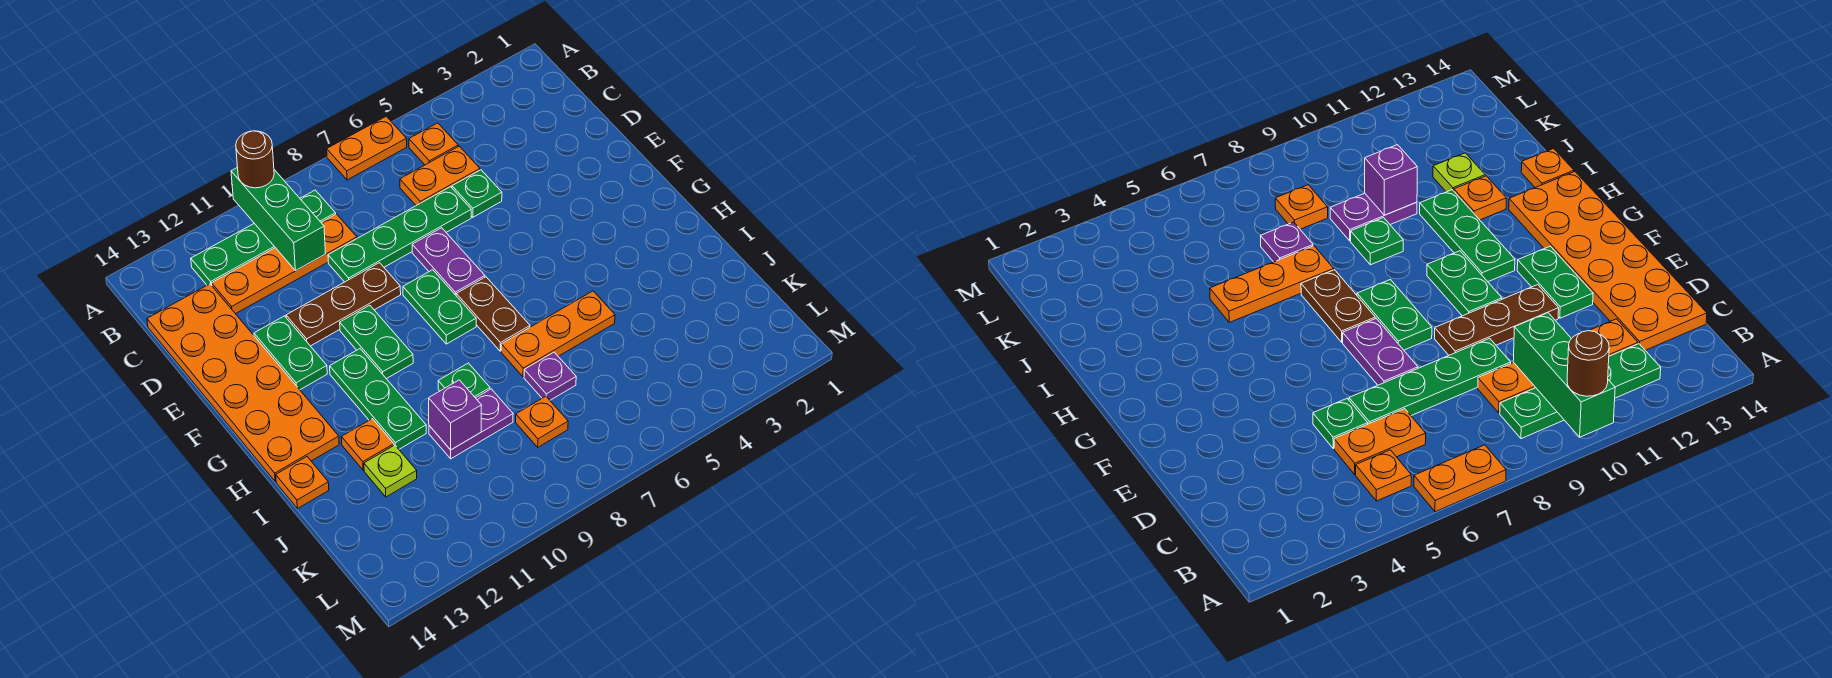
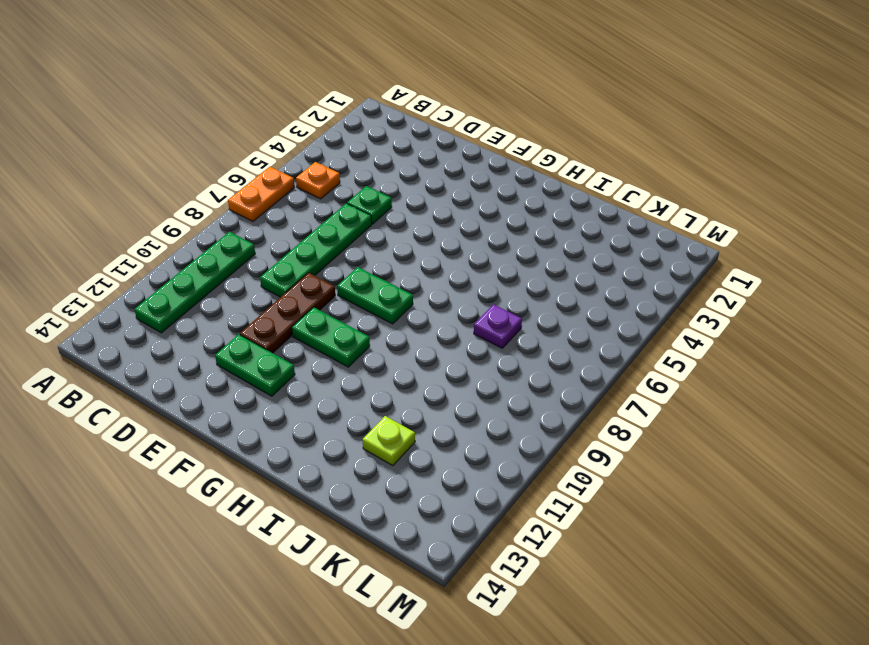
none -> orange plate C5:C6 level 1
none -> orange plate C9:C12 level 1
none -> orange plate C13:H14 level 1

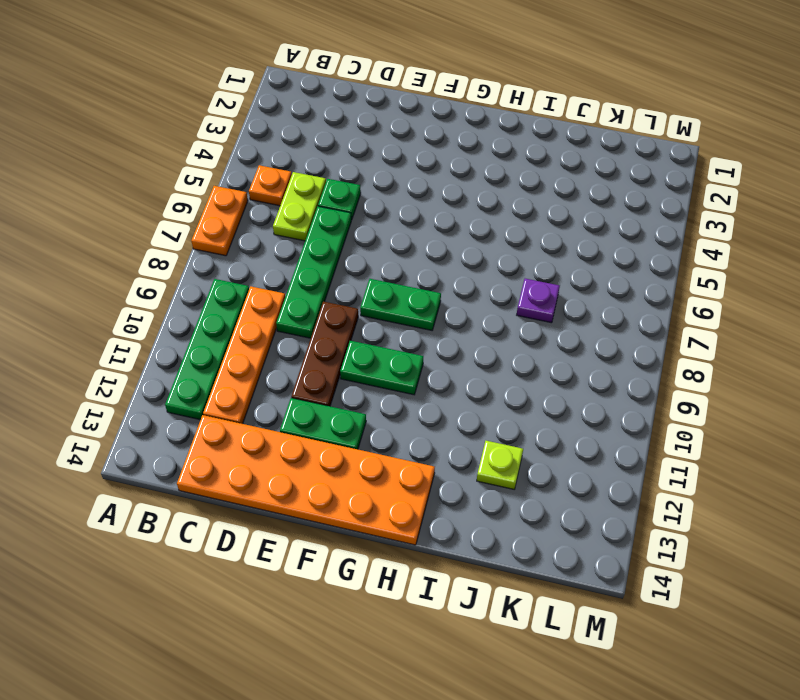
lime plate C5:C6 level 1 -> orange plate C5:C6 level 1
none -> purple plate E7:F7 level 1
none -> brown plate G7:H7 level 1
none -> green plate G11:I11 level 1

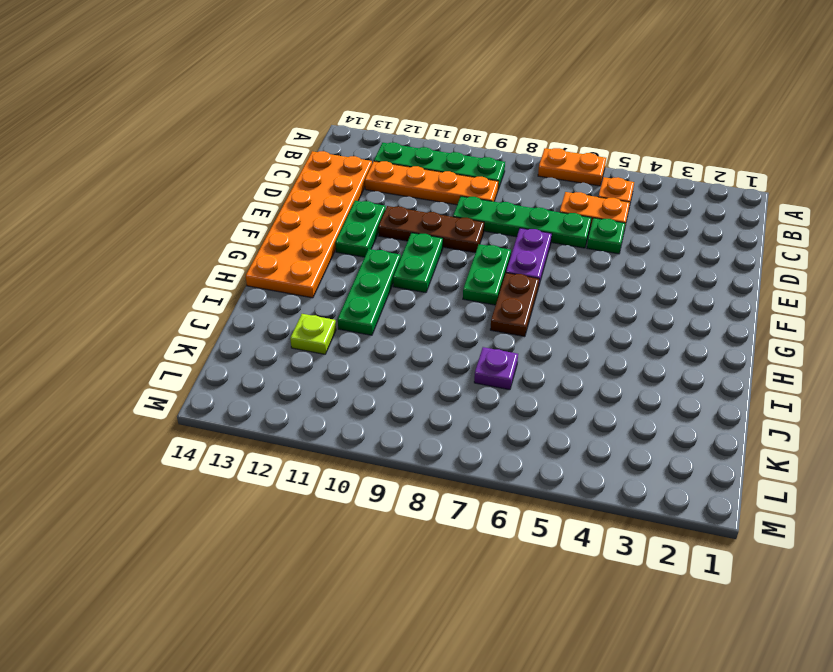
none -> orange plate I5:I7 level 1
none -> green plate I9 level 1
none -> orange plate I12 level 1

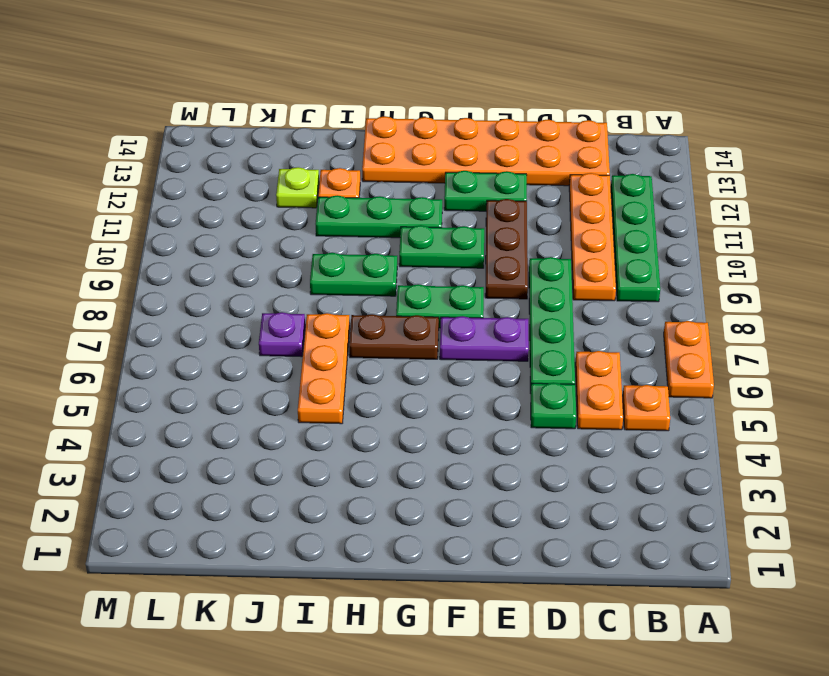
green plate H9:I9 level 1 -> green plate I9 level 1
none -> orange plate I14 level 1
none -> purple plate J9:J10 level 1
none -> orange plate K8 level 1

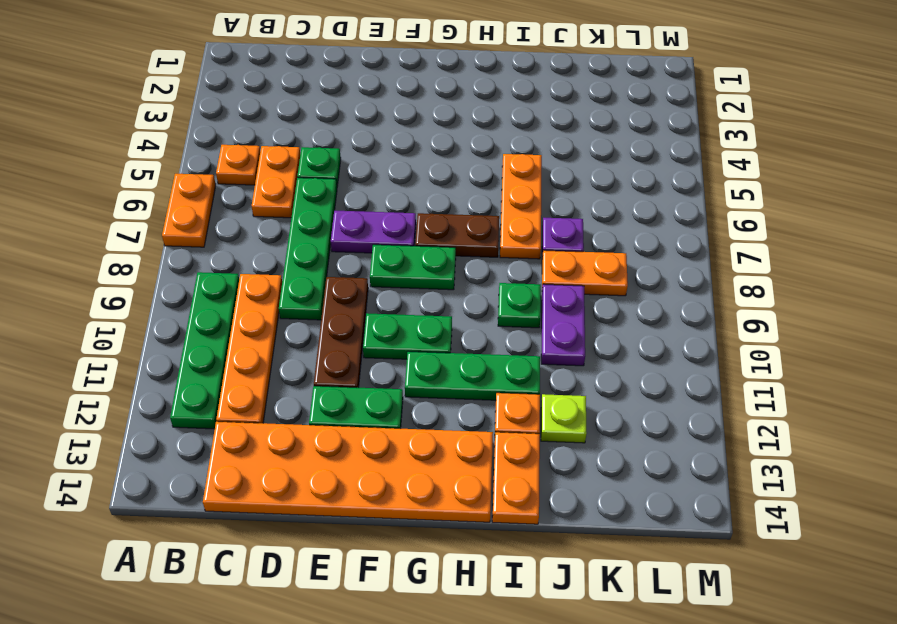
orange plate I13:I14 level 1 -> orange plate I14 level 1
orange plate J8:K8 level 1 -> orange plate K8 level 1
none -> green brick A10:C10 level 2
none -> purple brick J10 level 2
none -> brown round brick A10 level 3

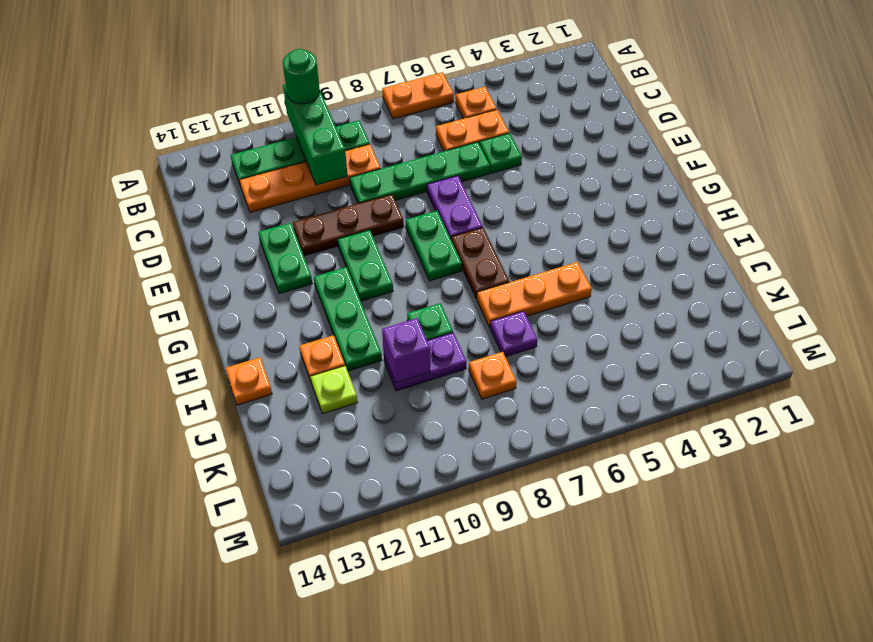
green round brick A10 level 3 -> brown round brick A10 level 3
none -> orange plate C13:H14 level 1

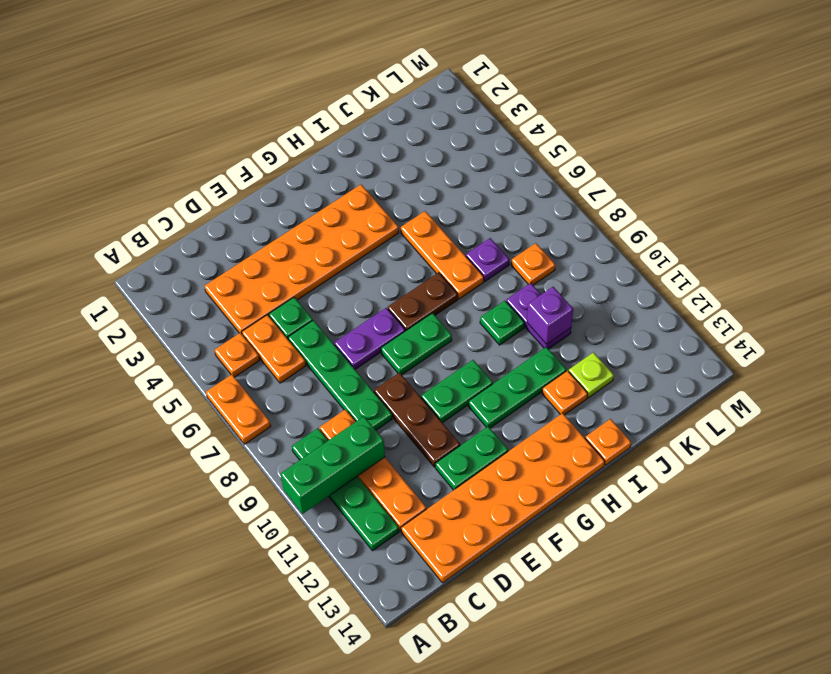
orange plate C3:H4 level 1 -> none
none -> brown round brick A10 level 3

